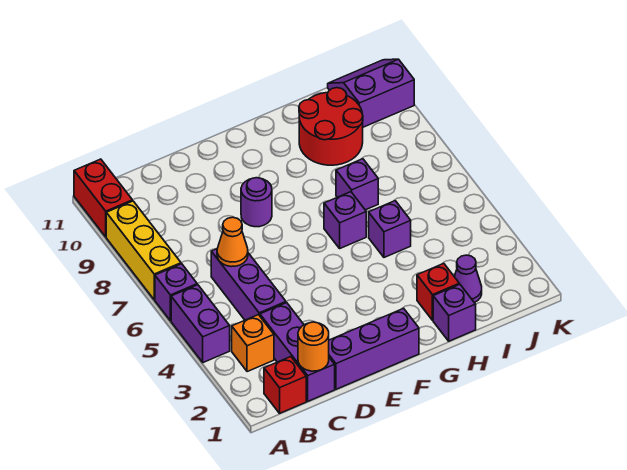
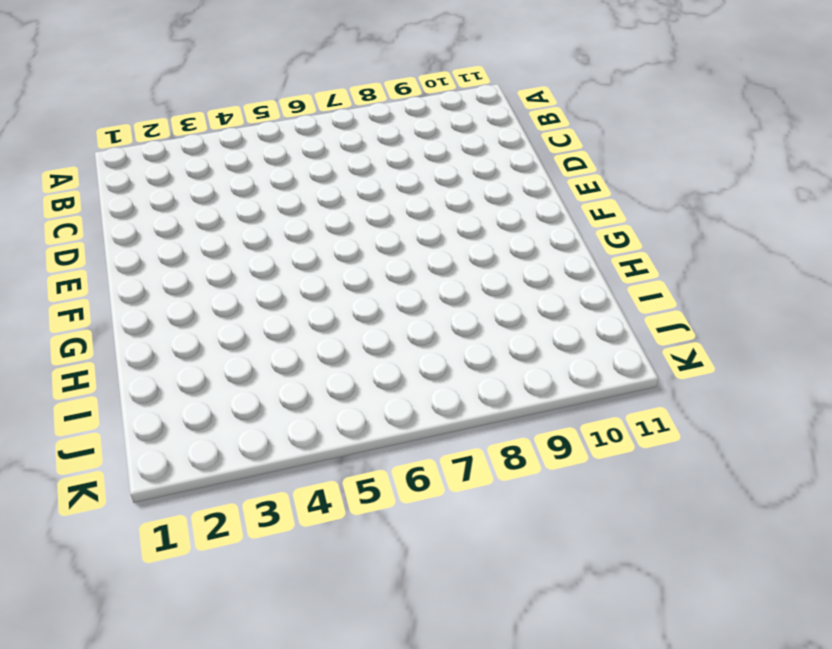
none -> purple brick A4:A5 level 1
none -> purple brick A6 level 1
none -> yellow brick A7:A9 level 1

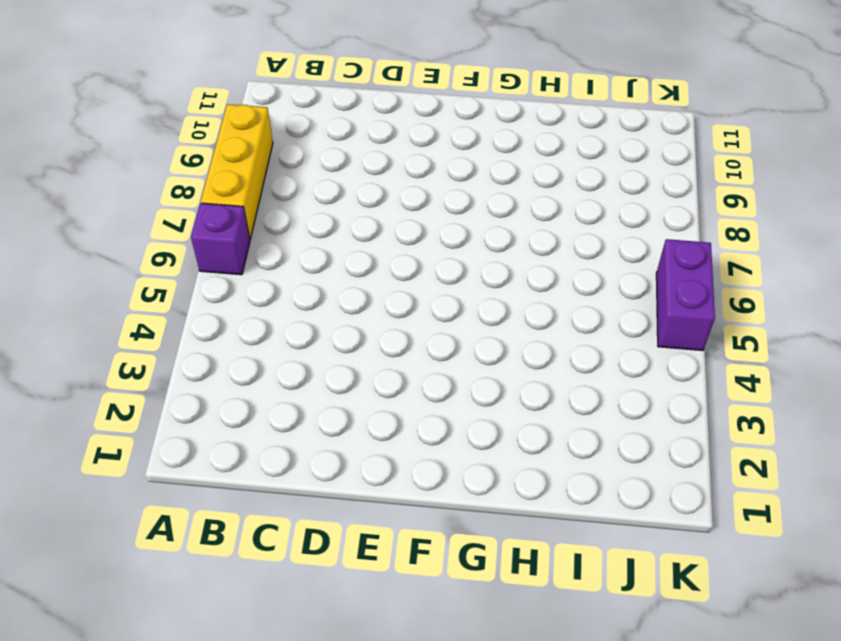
purple brick K5:K6 level 1 -> purple brick A4:A5 level 1
none -> red brick A10:A11 level 1
none -> red brick B1 level 1
none -> orange brick B3 level 1

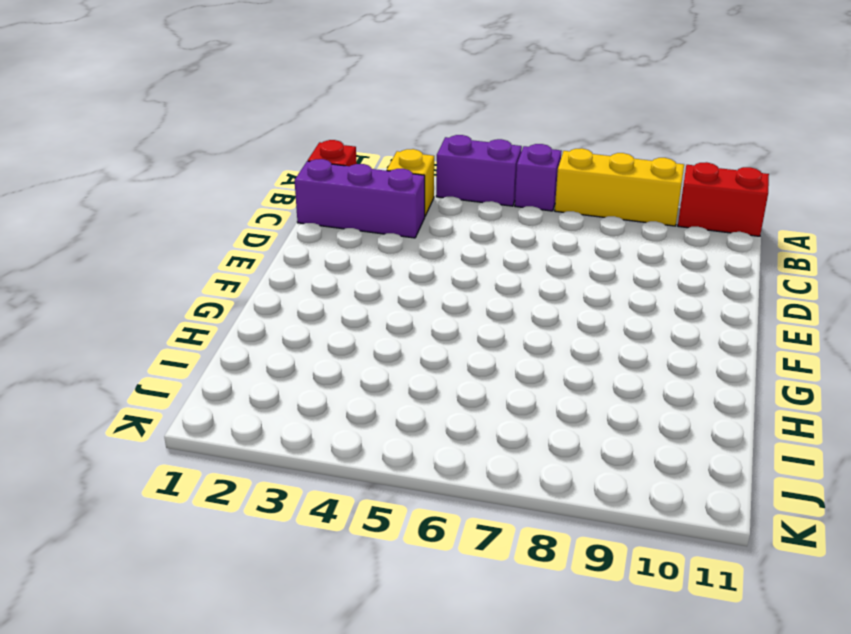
yellow brick B3 level 1 -> orange brick B3 level 1
none -> purple brick C4:C6 level 1
none -> purple brick D1:F1 level 1
none -> purple round brick E8 level 1

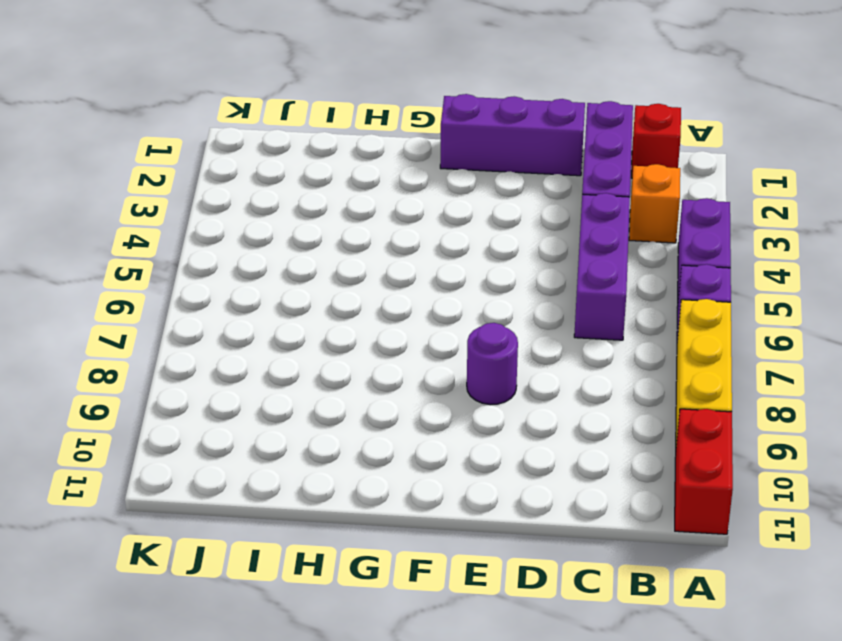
none -> purple brick G6 level 1
none -> purple brick H1 level 1
none -> red brick H2 level 1

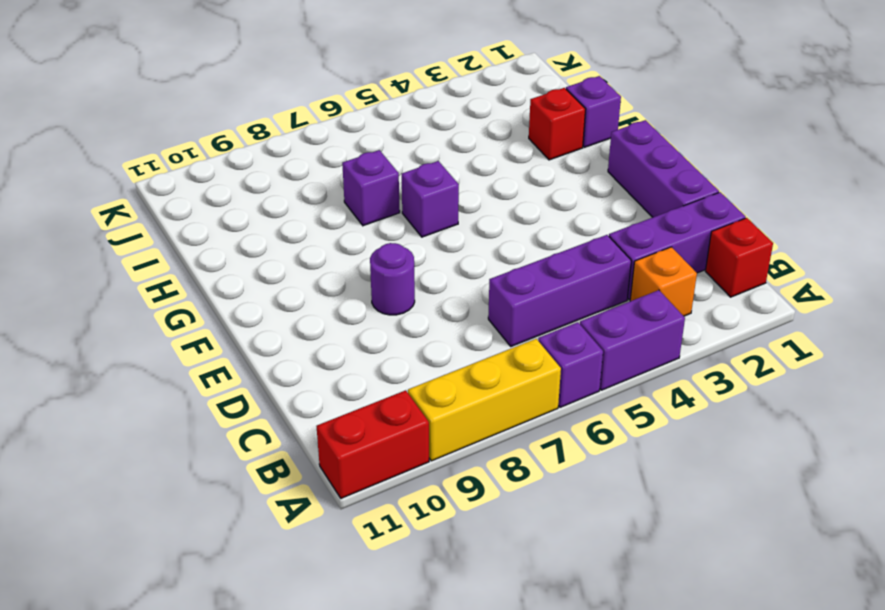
none -> purple brick H5 level 1
none -> red round brick H9:I10 level 1
none -> purple cone I2 level 1

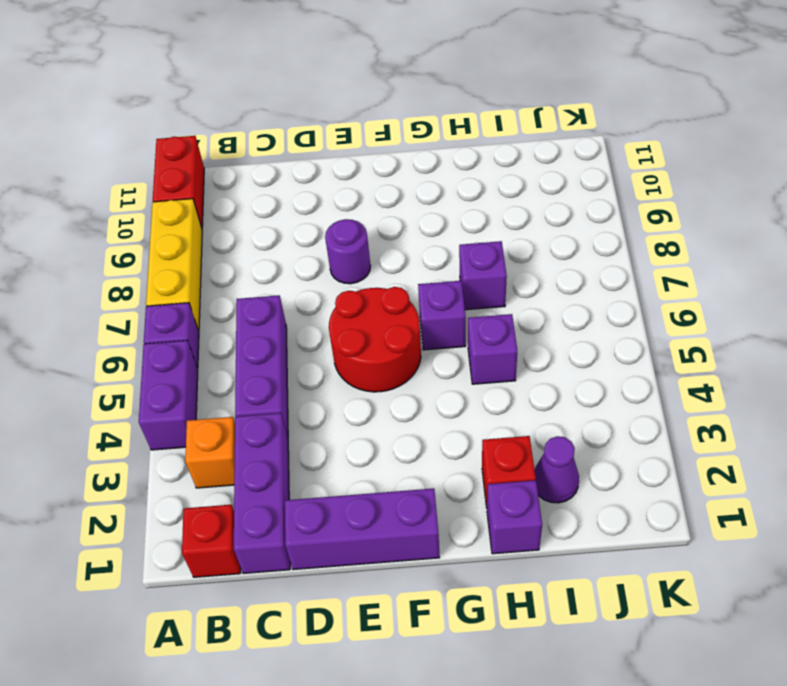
red round brick E5:F6 level 1 -> red round brick H9:I10 level 1
none -> purple slope J10:K11 level 1 top 10
none -> orange round brick C1 level 2
none -> orange cone C6 level 2

